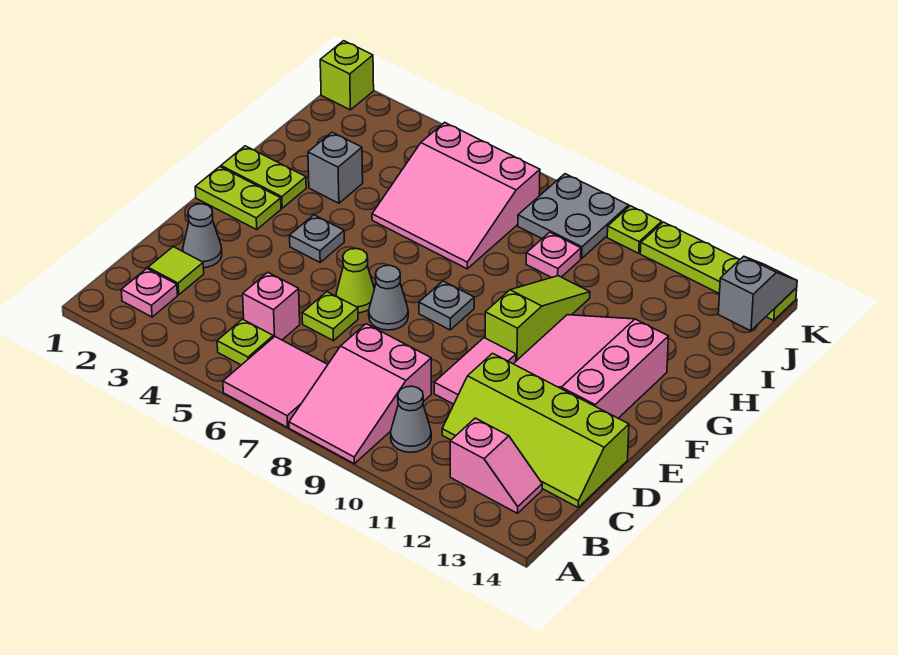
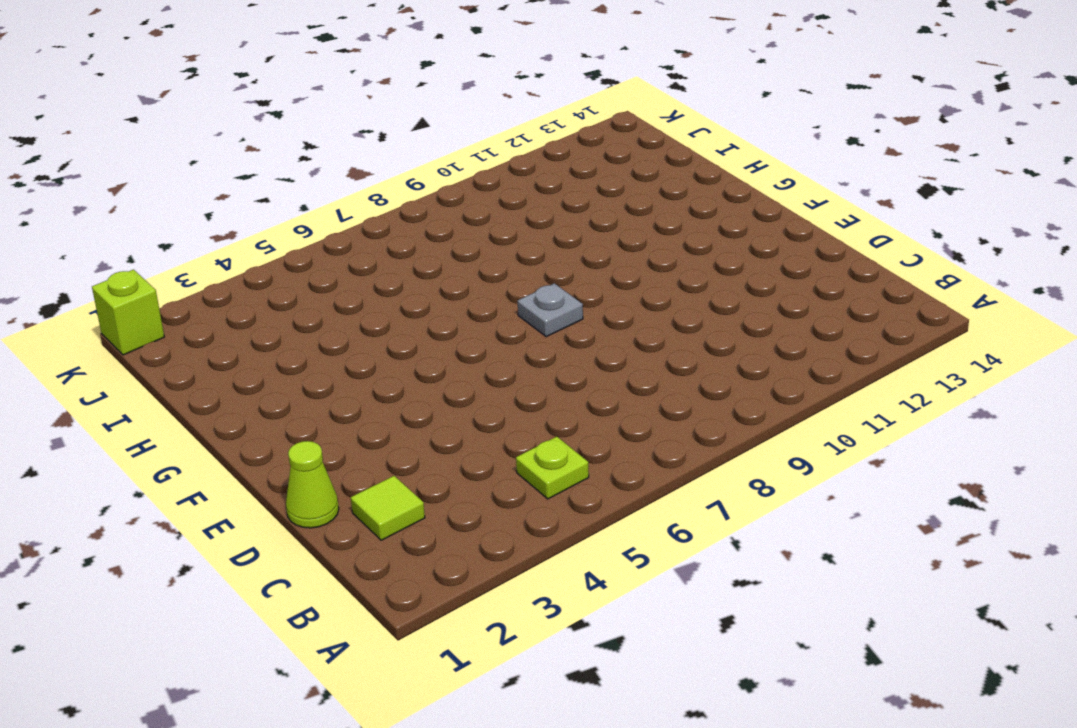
lime cone D1 level 1 -> lime cone E6 level 1
none -> pink tile A6:B7 level 1
none -> pink slope A8:C9 level 1 top C
none -> pink plate B2 level 1

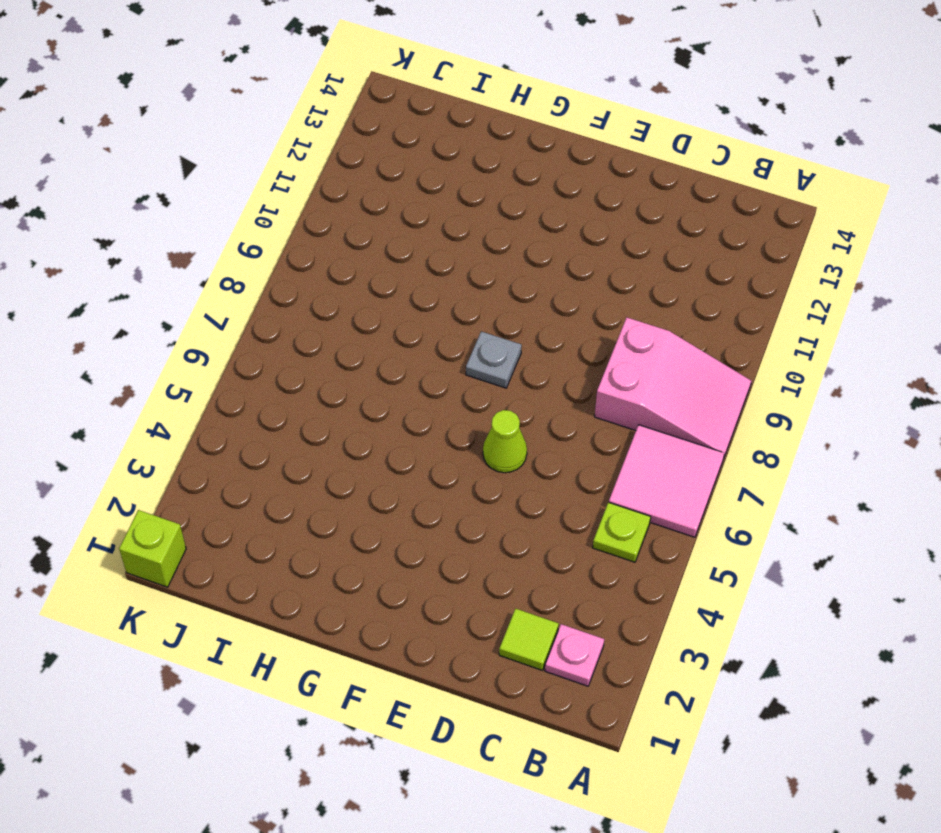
none -> grey cone B10 level 1
none -> pink slope B12:B13 level 1 top 12
none -> pink brick C5 level 1

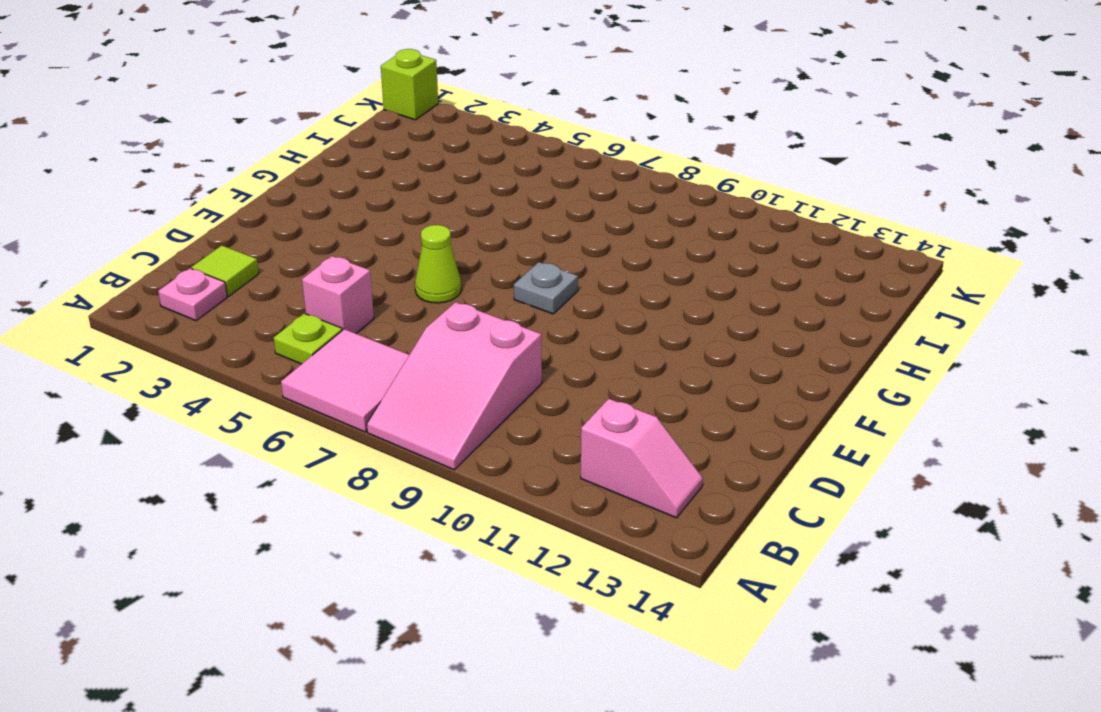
none -> grey cone B10 level 1
none -> lime slope C11:D14 level 1 top D
none -> grey cone D2 level 1

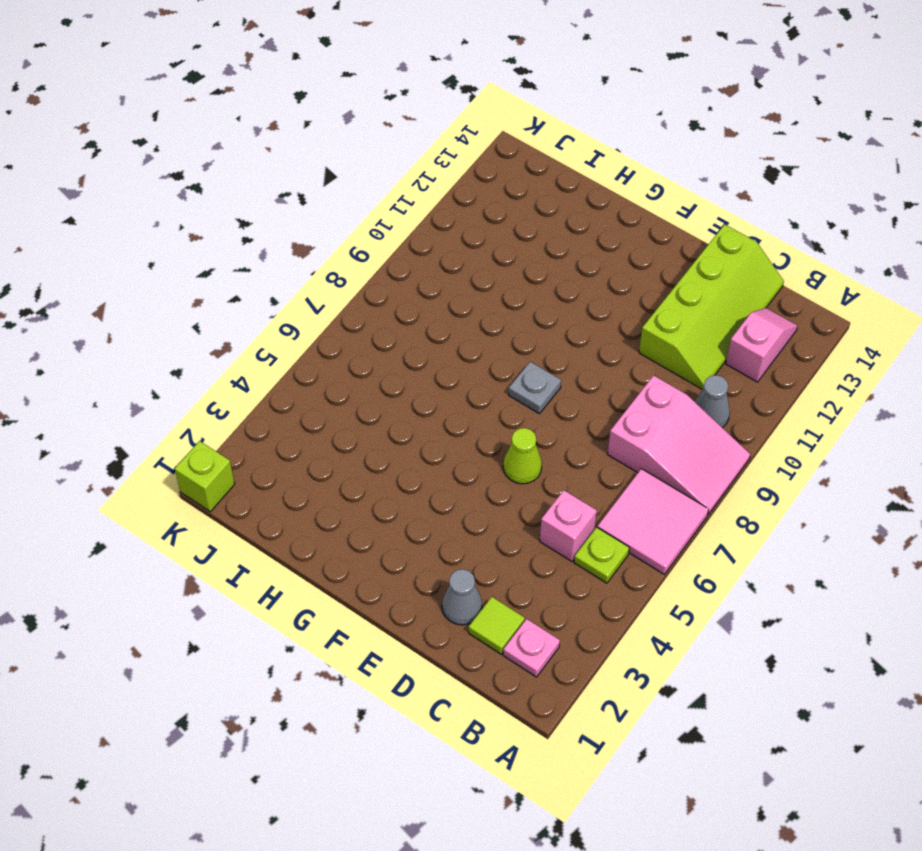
none -> lime plate D6 level 1
none -> pink tile D10:E10 level 1
none -> grey cone E7 level 1

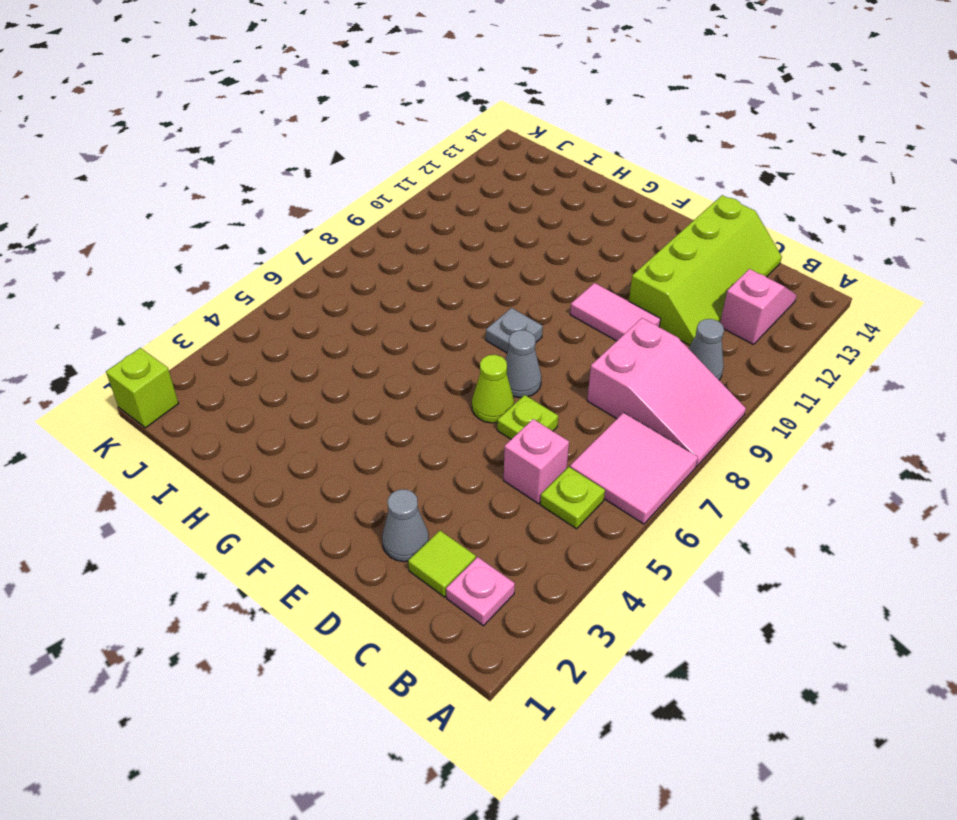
none -> pink slope E11:G13 level 1 top 13
none -> lime plate F1:F2 level 1
none -> grey plate F4 level 1

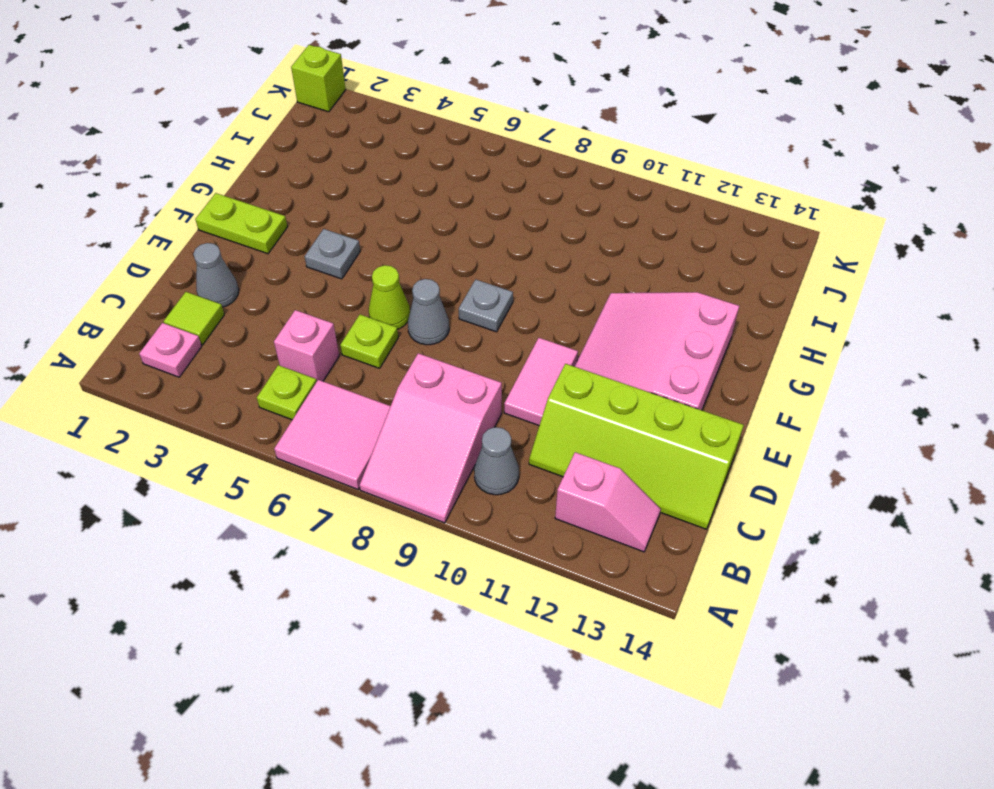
none -> lime slope F10:H10 level 1 top F
none -> lime plate G1:G2 level 1
none -> grey brick H3 level 1

